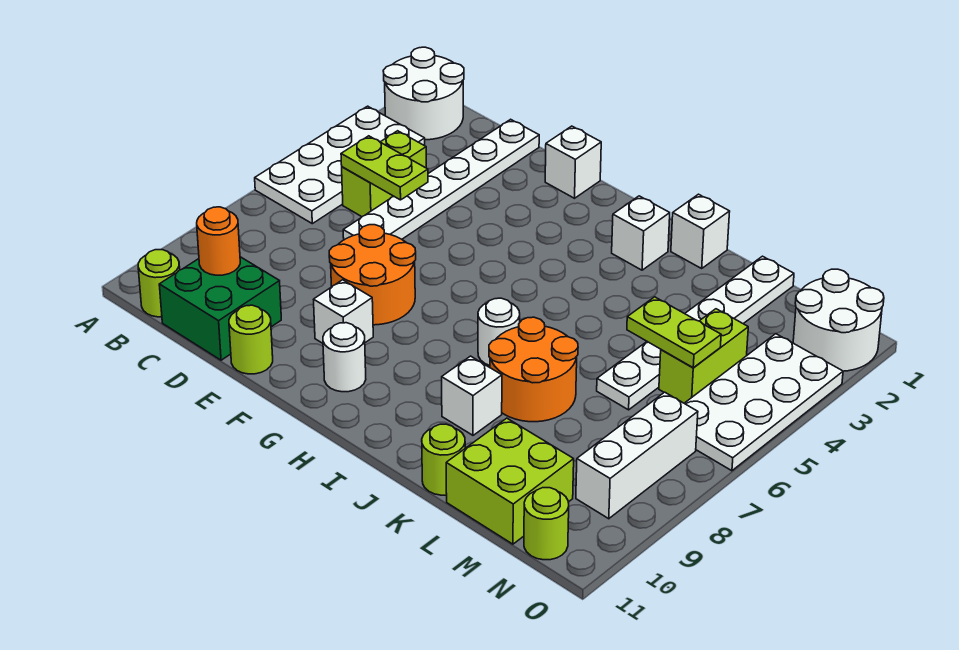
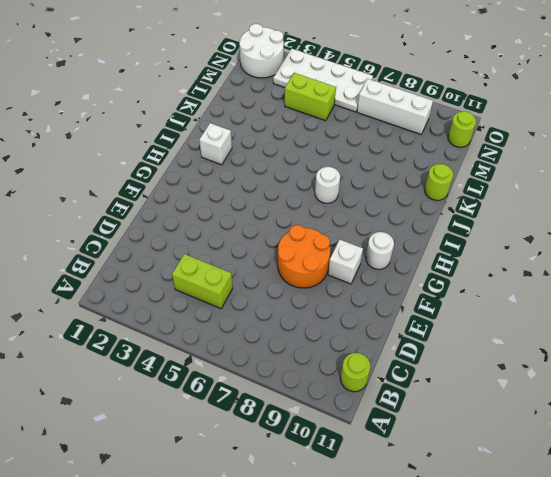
none -> white round brick A1:B2 level 1
none -> white plate A3:B6 level 1
none -> green brick C10:D11 level 1

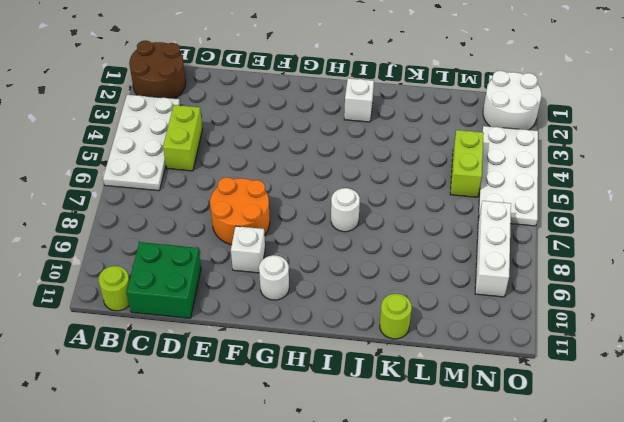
brown round brick A1:B2 level 1 -> white round brick A1:B2 level 1
none -> white plate D1:D6 level 1
none -> lime round brick E11 level 1
none -> white brick F1 level 1

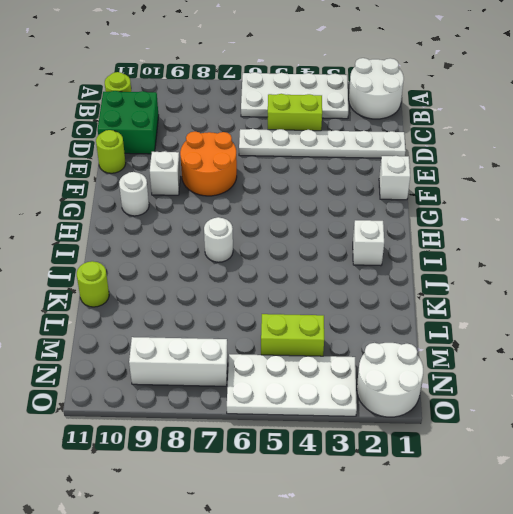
none -> white brick J1 level 1
none -> orange round brick J7:K8 level 1
none -> white brick J9 level 1

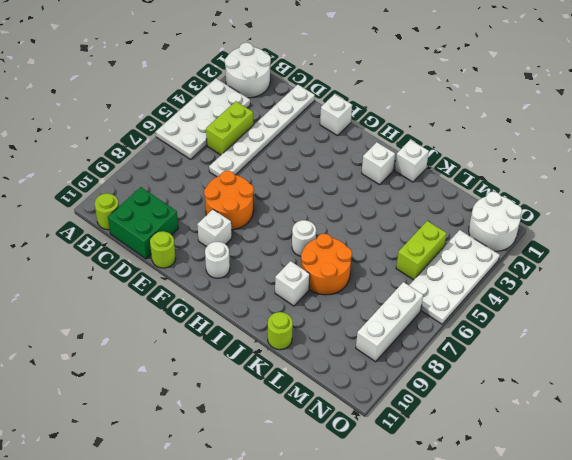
none -> white plate L1:L6 level 1
none -> lime brick L10:M11 level 1
none -> lime round brick N11 level 1

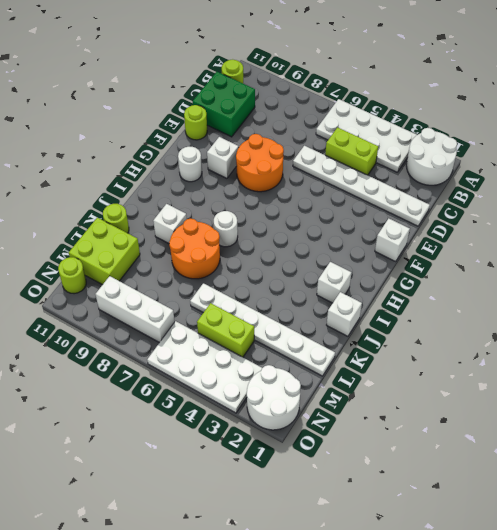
none -> lime plate C5:D5 level 2
none -> orange round brick C10 level 2
none -> lime plate L5:M5 level 2

